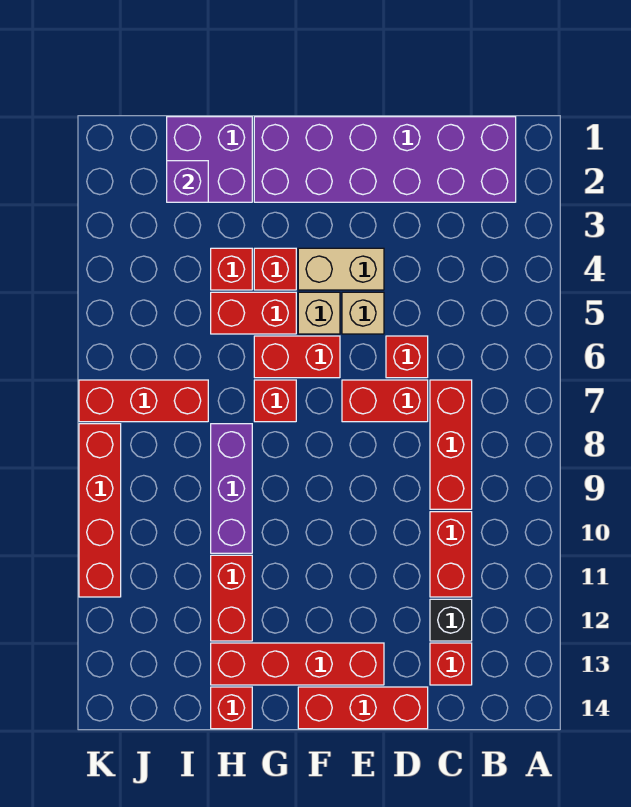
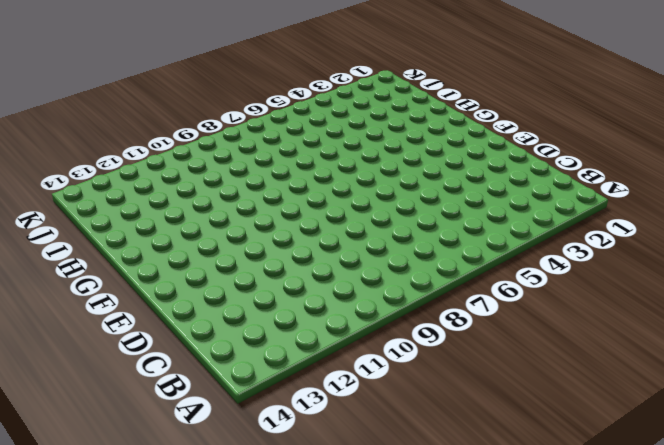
none -> purple brick B1:G2 level 1
none -> red brick C7:C9 level 1
none -> red brick C10:C11 level 1

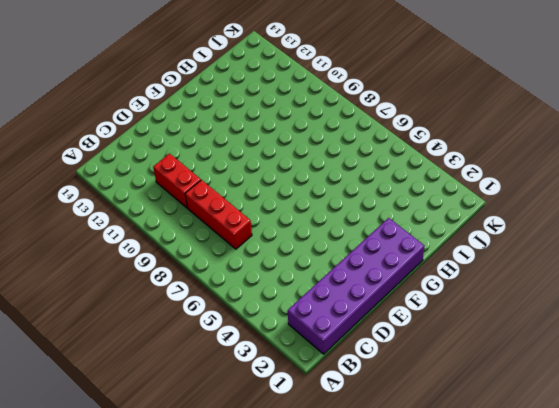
none -> black brick C12 level 1
none -> red brick C13 level 1
none -> red brick D6 level 1

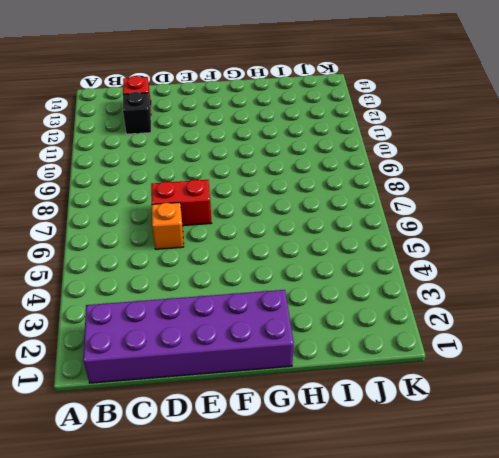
orange brick D6 level 1 -> red brick D6 level 1
none -> red brick C7:C9 level 1
none -> red brick C10:C11 level 1
none -> red brick D14:F14 level 1

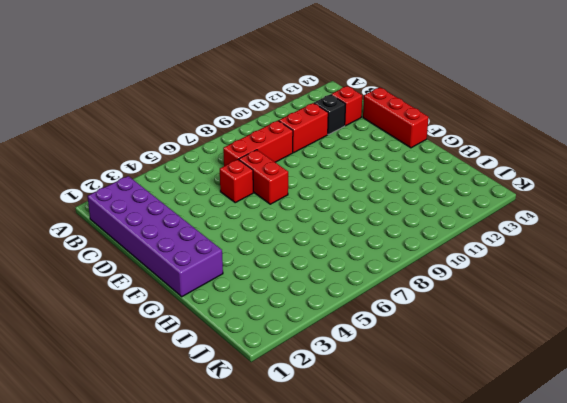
none -> tan brick E4:F4 level 1
none -> tan brick E5 level 1
none -> red brick E13:H13 level 1

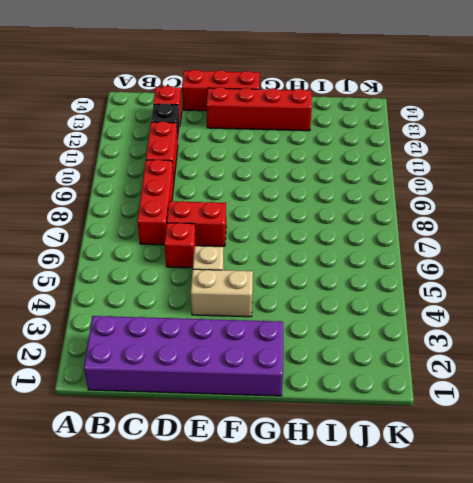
none -> tan brick F5 level 1
none -> red brick F6:G6 level 1
none -> red brick G4 level 1

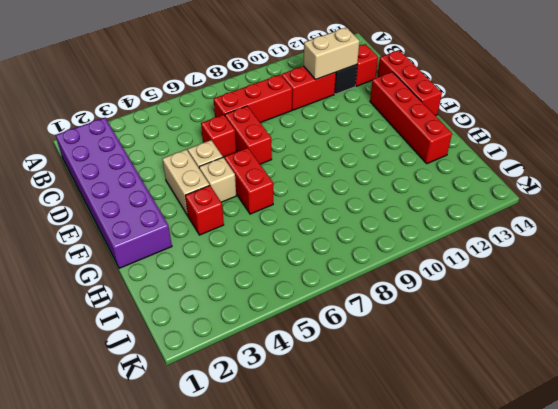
tan brick C11:C12 level 2 -> none
none -> red brick G5:H5 level 1
none -> red brick G7 level 1
none -> purple brick H1:I2 level 1

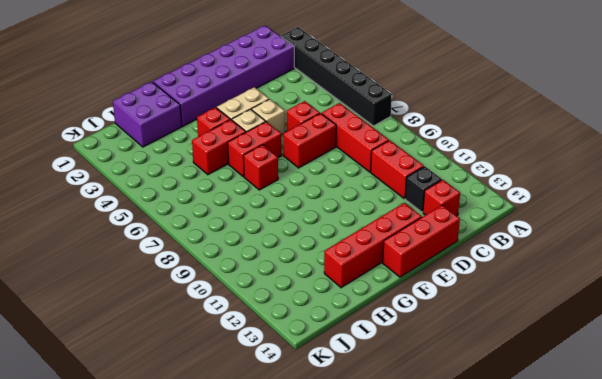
black brick A2:A7 level 1 -> none
none -> red brick H4 level 1
none -> purple brick H8:H10 level 1
none -> red brick H11:H12 level 1

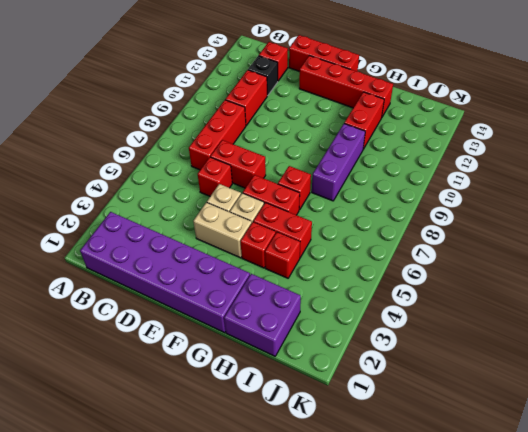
none -> red brick H14 level 1
none -> red brick I7:K7 level 1
none -> red brick K8:K11 level 1

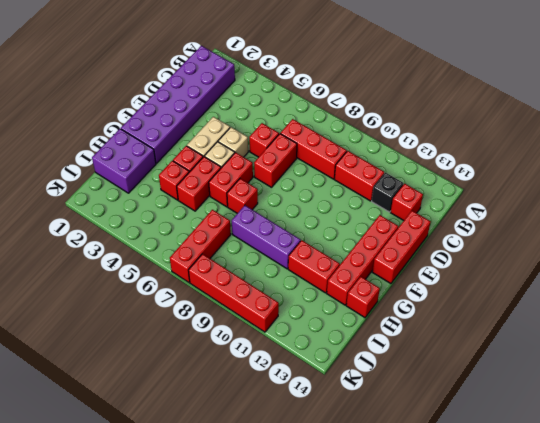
none -> purple brick I2 level 2

